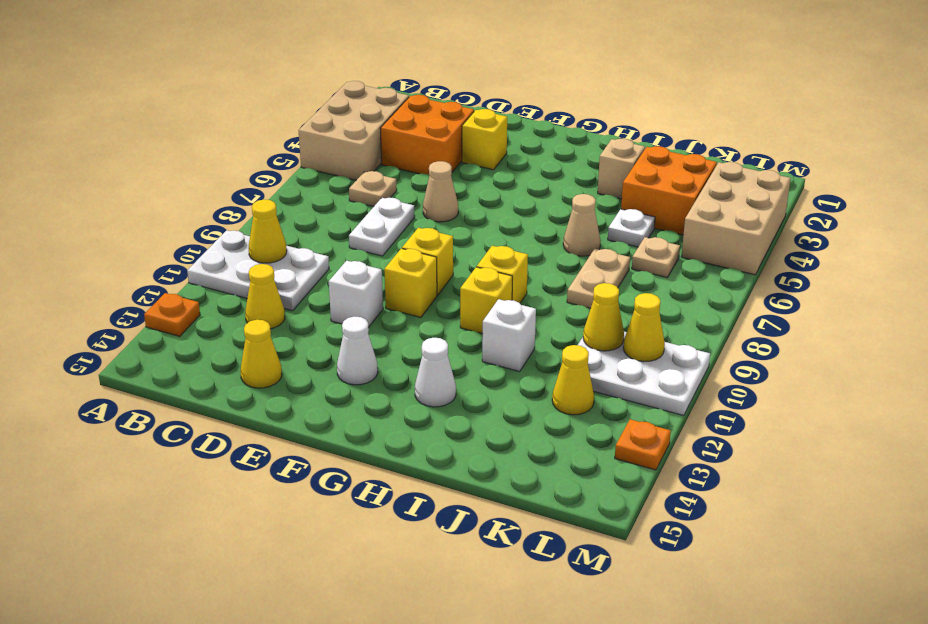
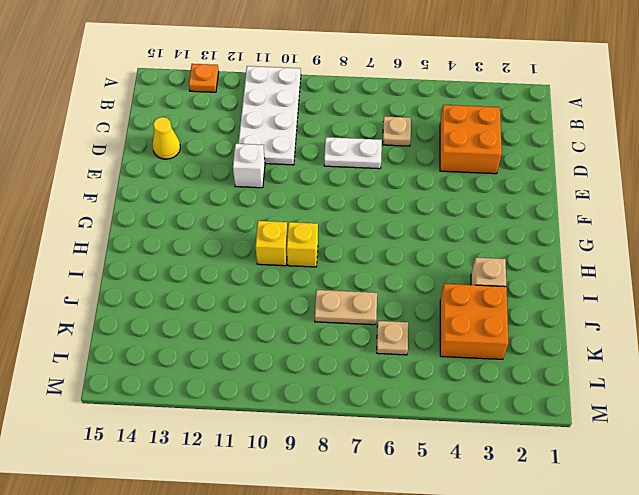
white plate A10:D11 level 1 -> white plate A10:C11 level 1
none -> tan brick A3:B5 level 1
none -> yellow cone C12 level 1
none -> yellow brick E3 level 1
none -> tan cone E6 level 1

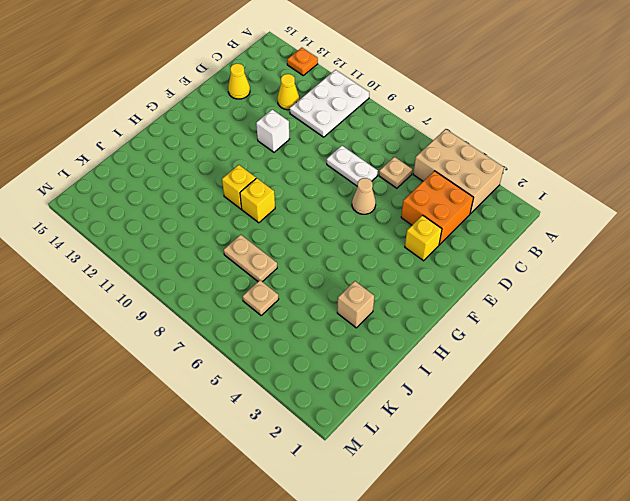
none -> yellow brick F9 level 1
none -> yellow brick F10 level 1
none -> white cone F13 level 1
none -> white cone H13 level 1

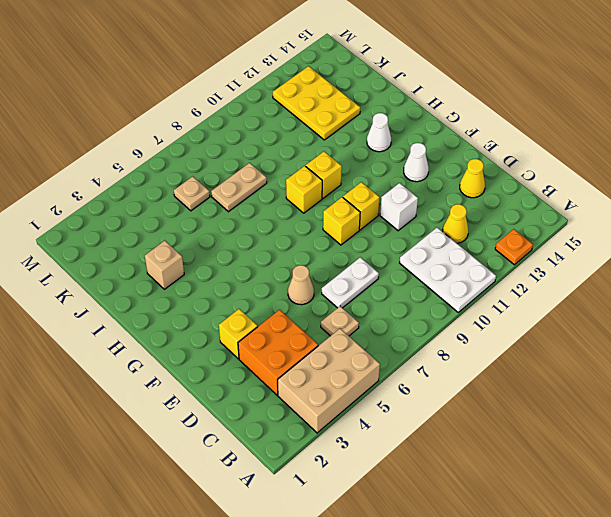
yellow plate J12:L13 level 1 -> yellow cone K12 level 1
none -> tan cone I6 level 1
none -> white brick I11 level 1
none -> orange brick J3:K4 level 1
none -> white plate J5 level 1

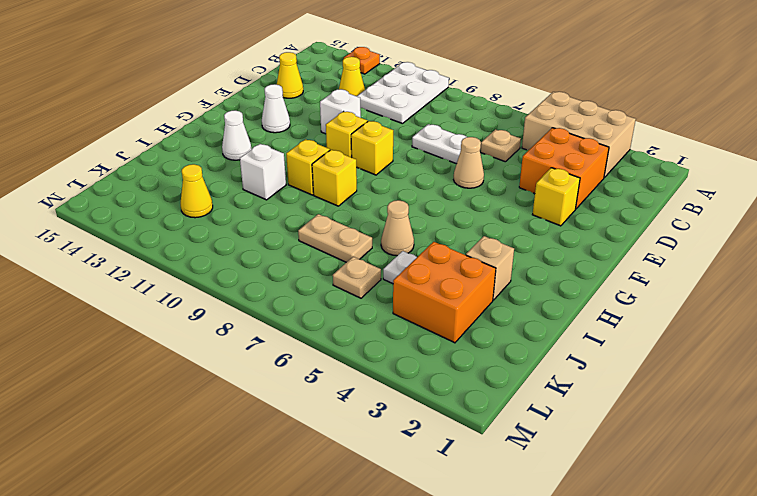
none -> white plate K10:M11 level 1
none -> tan brick L3:M5 level 1
none -> orange plate M13 level 1
none -> yellow cone B10 level 2

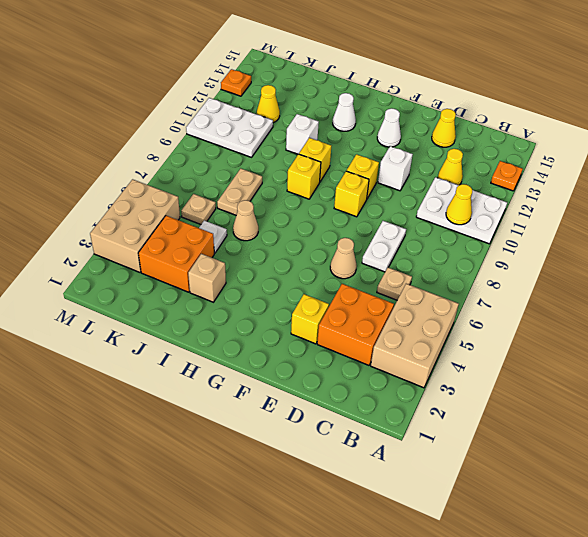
none -> yellow cone K10 level 2
none -> yellow cone L10 level 2

